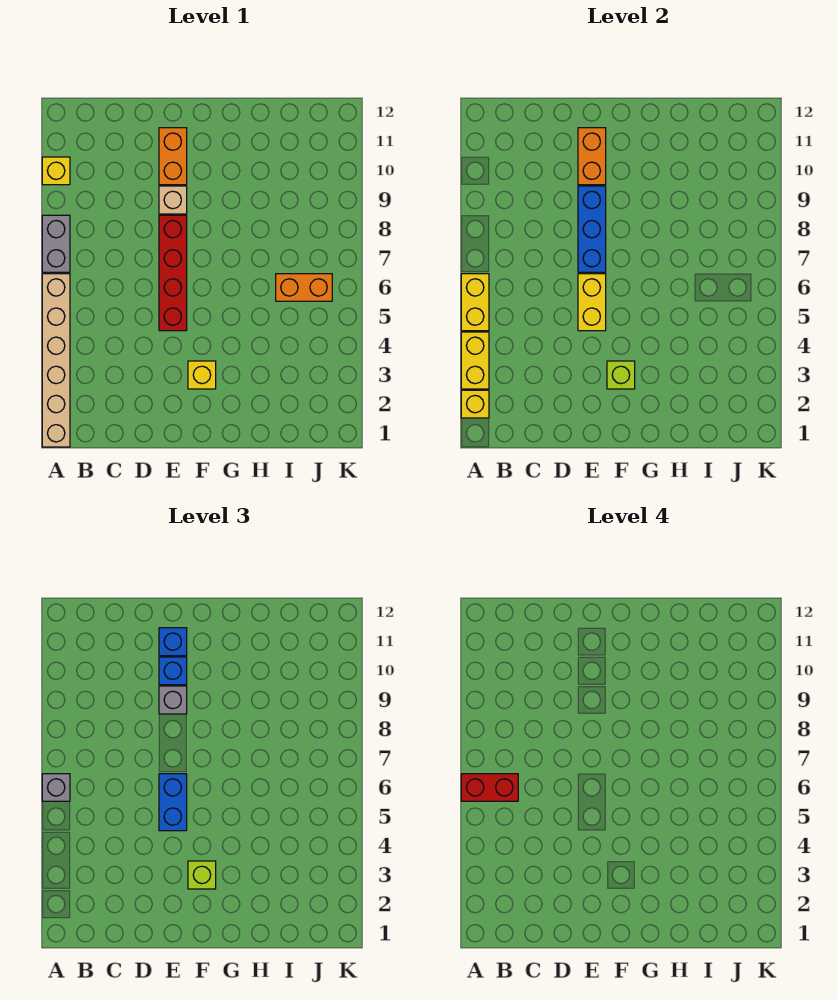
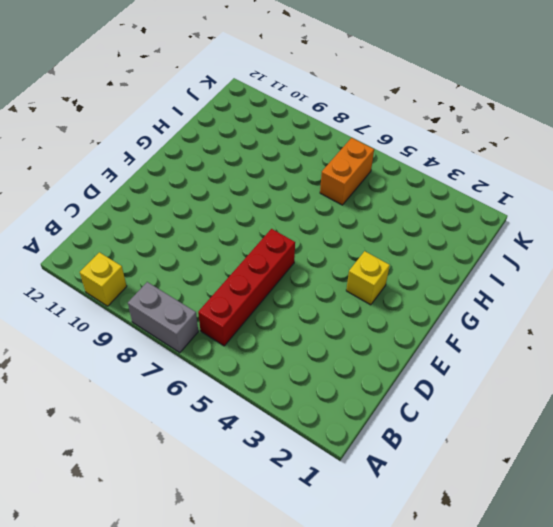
red brick B6:E6 level 1 -> red brick E5:E8 level 1
none -> tan brick A1:A6 level 1
none -> tan brick E9 level 1
none -> orange brick E10:E11 level 1

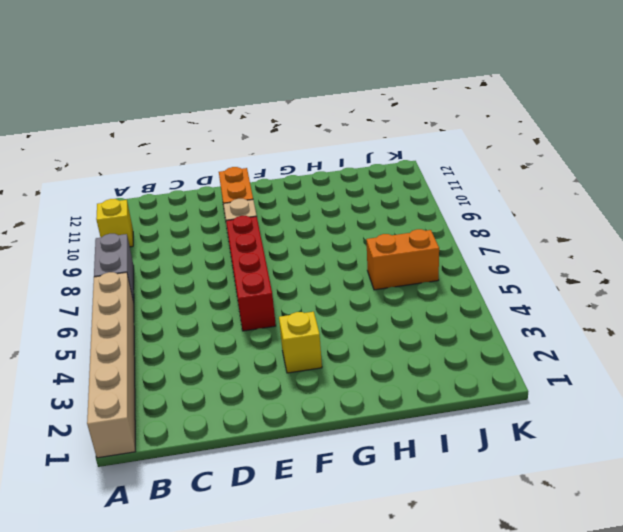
none -> yellow brick A2 level 2
none -> yellow brick A3:A4 level 2
none -> yellow brick A5:A6 level 2

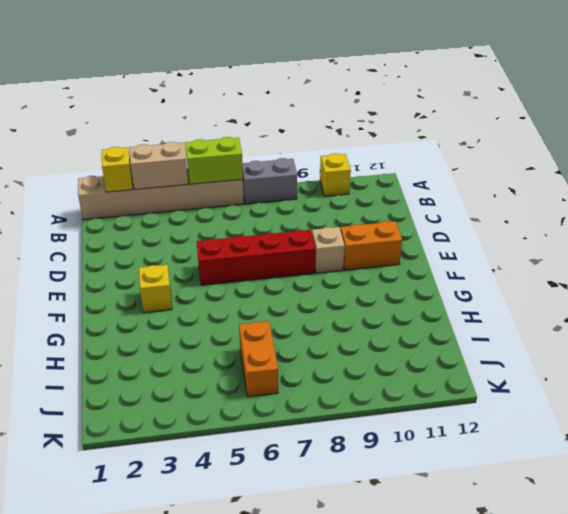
tan brick A3:A4 level 2 -> yellow brick A3:A4 level 2
lime brick A5:A6 level 2 -> yellow brick A5:A6 level 2
none -> yellow brick E5:E6 level 2
none -> blue brick E7:E9 level 2
none -> orange brick E10:E11 level 2

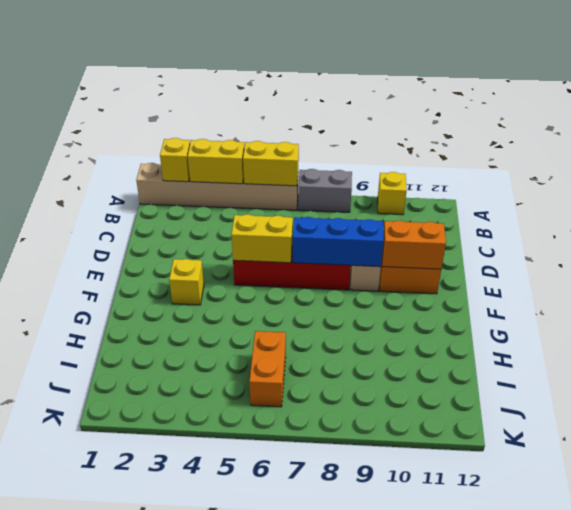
none -> lime brick F3 level 2
none -> grey brick A6 level 3
none -> blue brick E5:E6 level 3

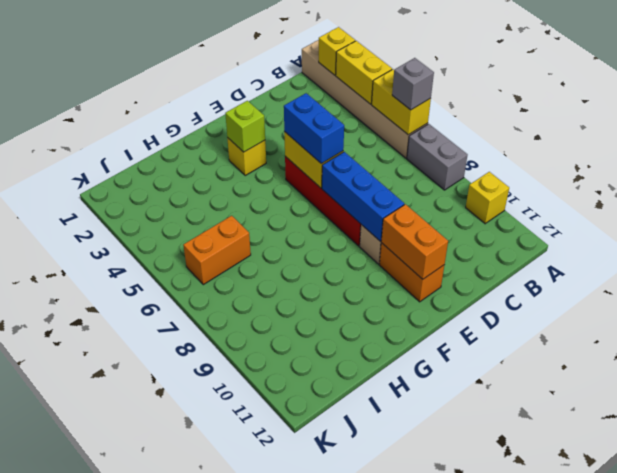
none -> grey brick E9 level 3
none -> blue brick E10 level 3
none -> blue brick E11 level 3

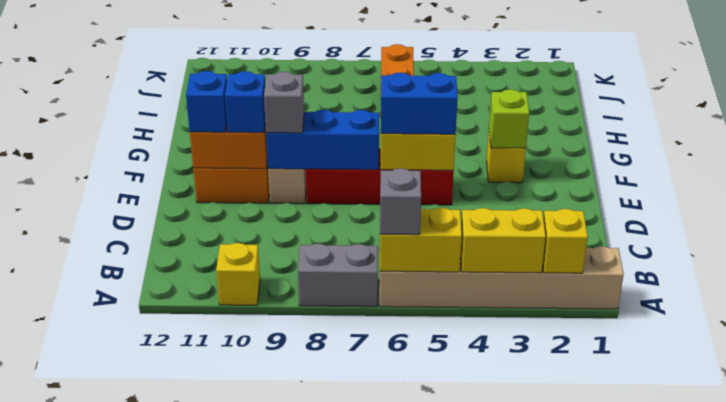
none -> lime brick F3 level 3
none -> red brick A6:B6 level 4

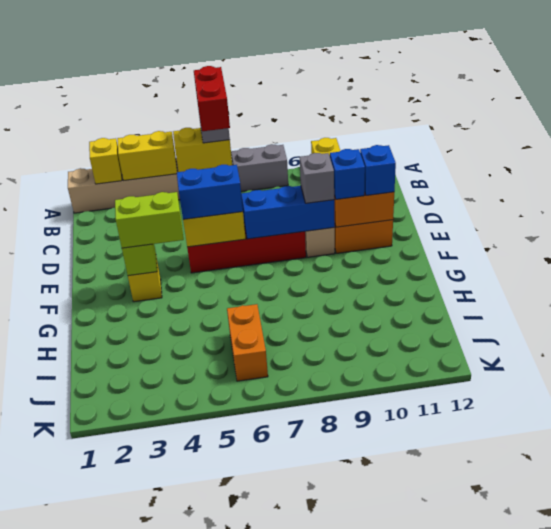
lime brick F3:F4 level 3 -> lime brick F3 level 3

